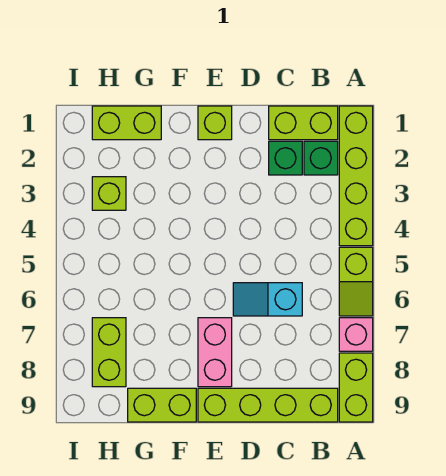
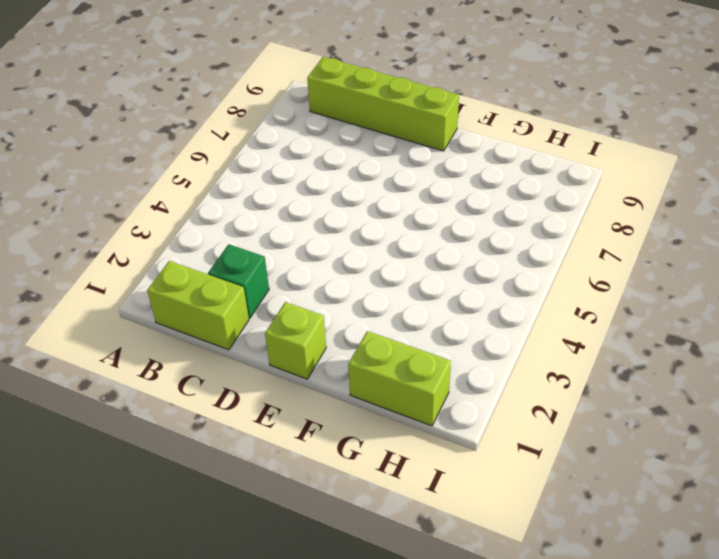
none -> lime brick A1:A4 level 1
none -> lime slope A5:A6 level 1 top 5
none -> pink brick A7 level 1

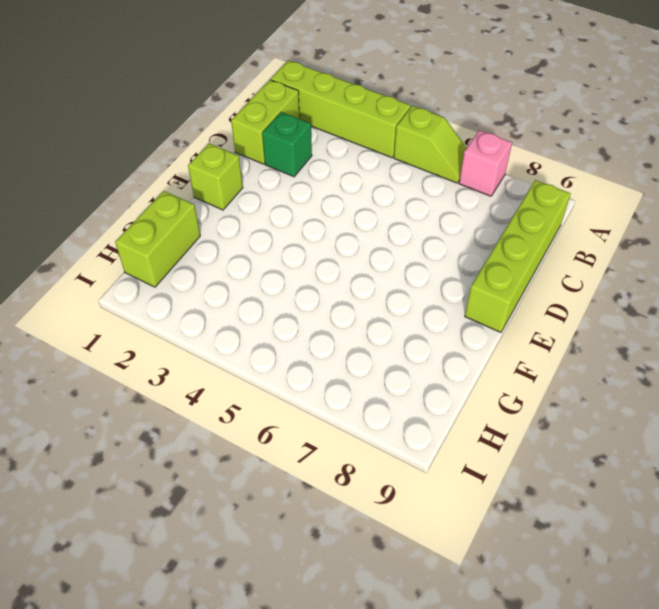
none -> lime brick A8:A9 level 1
none -> green brick B2 level 1
none -> cyan slope C6:D6 level 1 top C

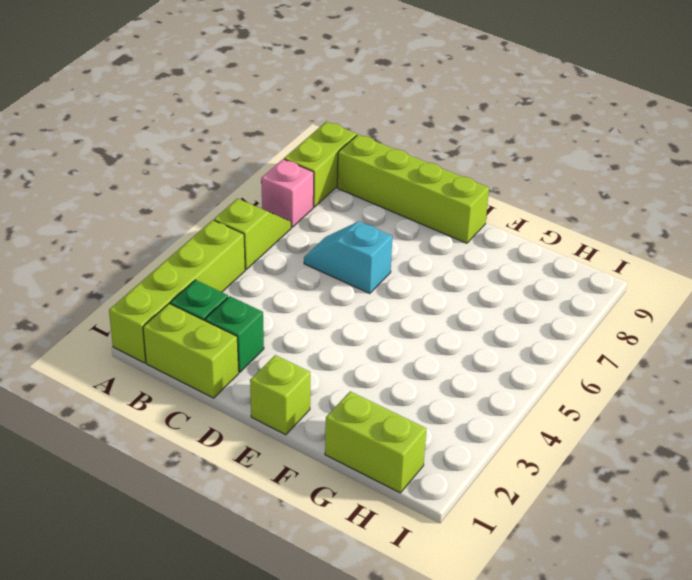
cyan slope C6:D6 level 1 top D -> cyan slope C6:D6 level 1 top C
none -> pink brick E7:E8 level 1
none -> lime brick F9:G9 level 1
none -> lime brick H3 level 1

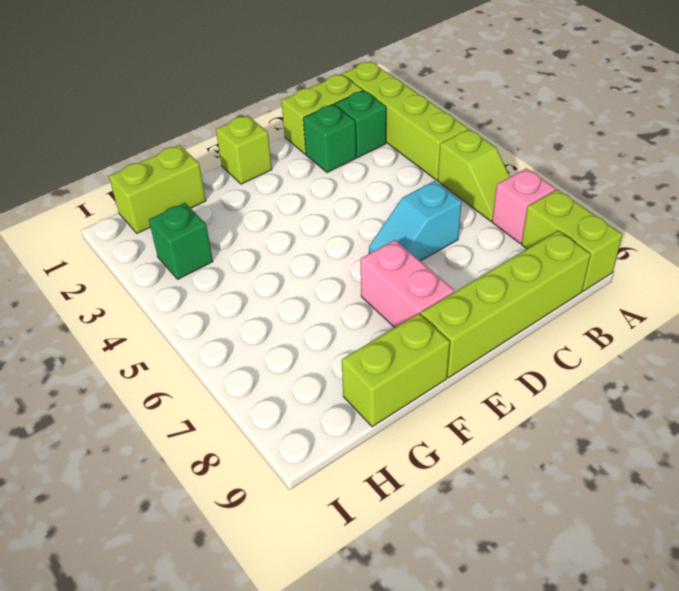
green brick H3 level 1 -> lime brick H3 level 1
none -> lime brick H7:H8 level 1

